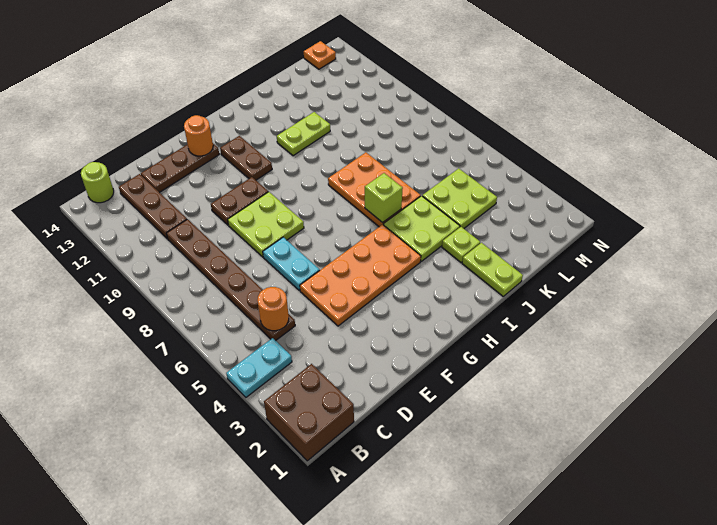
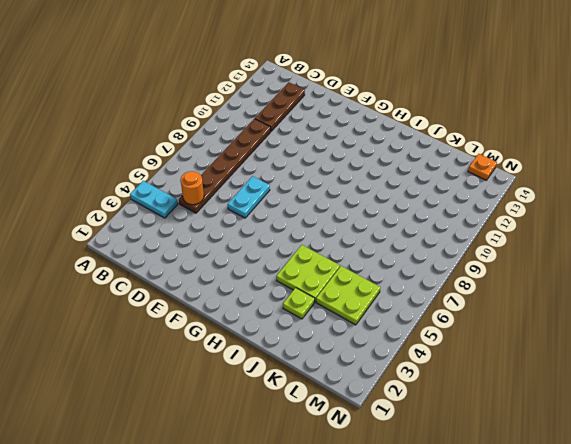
none -> brown brick A1:B2 level 1
none -> lime round brick B14 level 1
none -> brown plate D13:F13 level 1

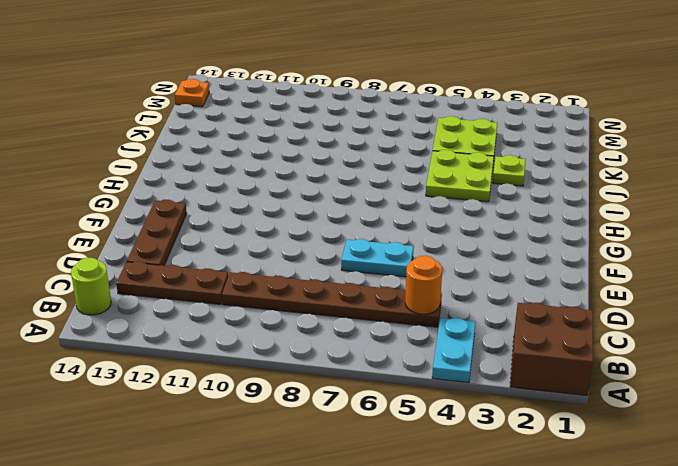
none -> orange plate E4:H5 level 1
none -> lime plate E8:F9 level 1
none -> brown plate E10:F10 level 1

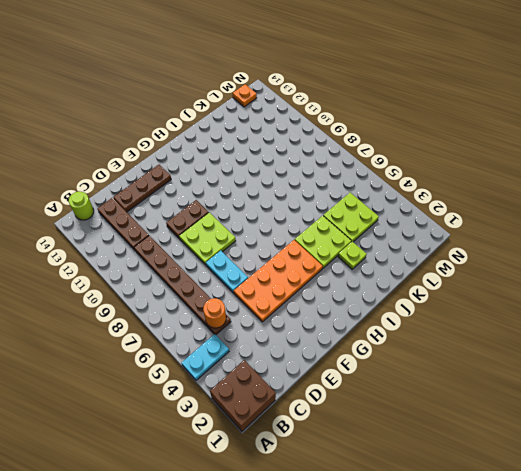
none -> brown plate G11:G12 level 1
none -> orange plate I6:J8 level 1
none -> lime plate I11:J11 level 1

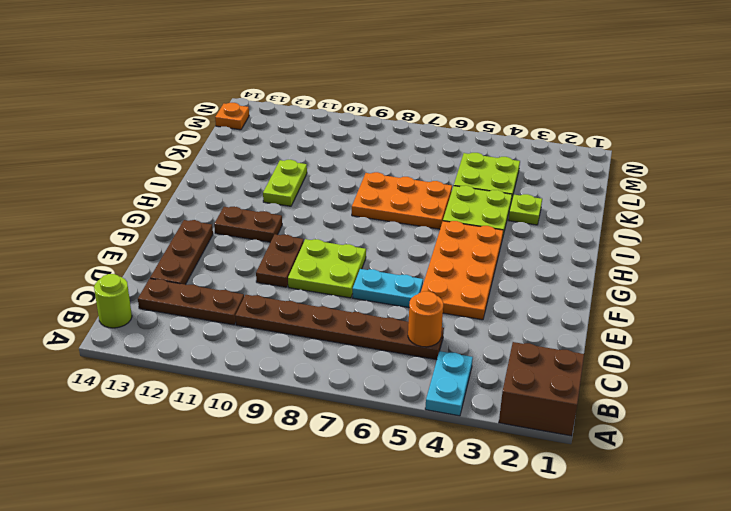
none -> lime plate J1:J2 level 1
none -> orange round brick F13 level 2
none -> lime brick I6 level 2

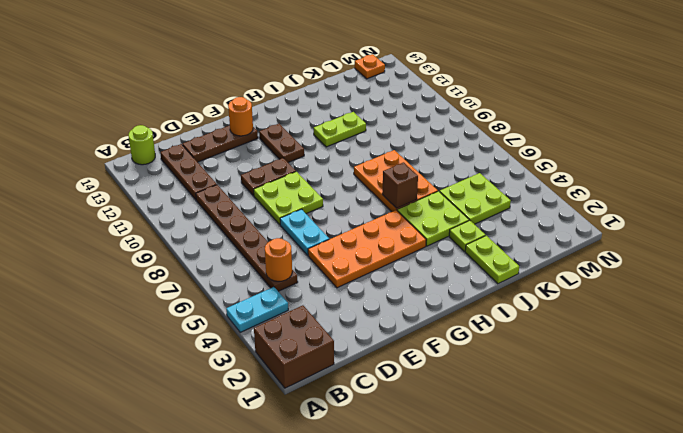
brown brick I6 level 2 -> lime brick I6 level 2

